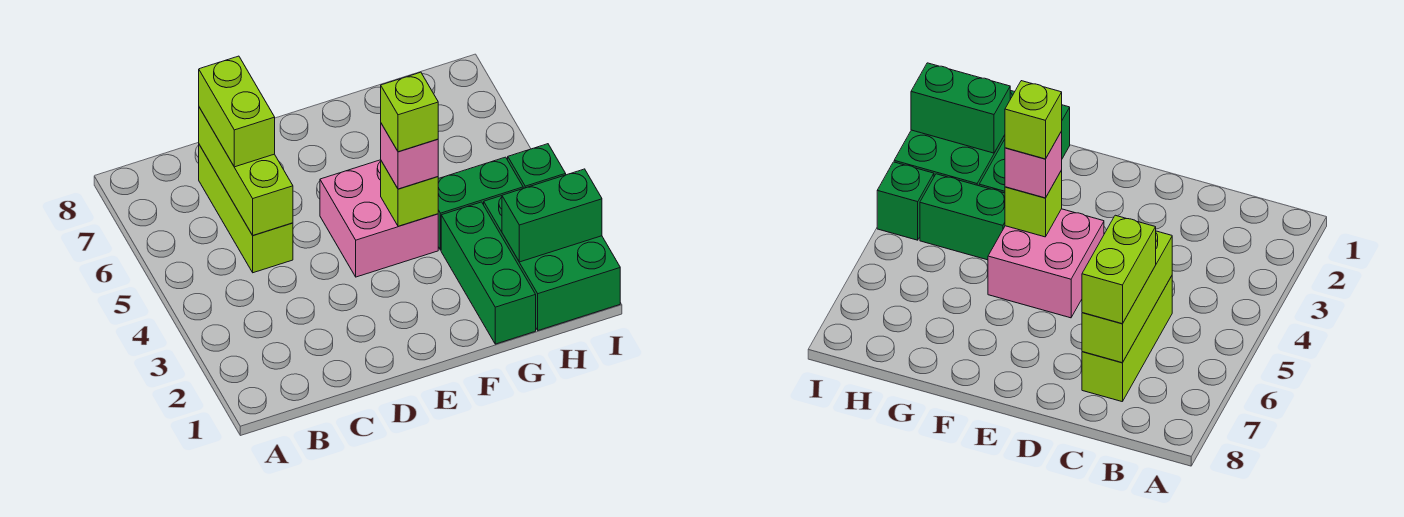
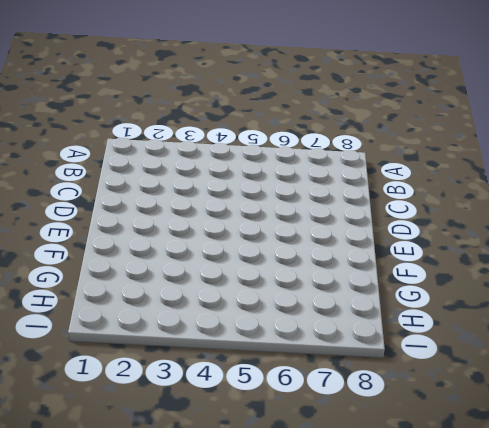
none -> lime brick C5:C7 level 1
none -> pink brick E4:F5 level 1
none -> green brick G1:G3 level 1

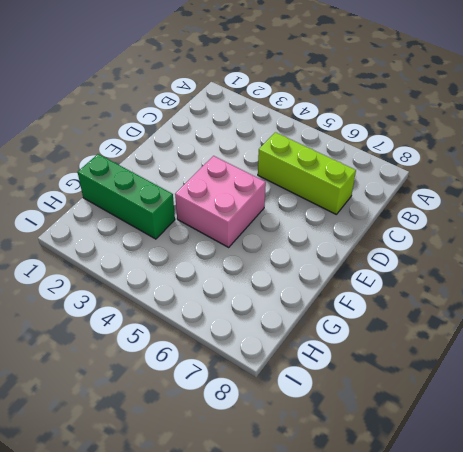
none -> green brick G4:H4 level 1
none -> green brick H1:I3 level 1
none -> green brick I4 level 1

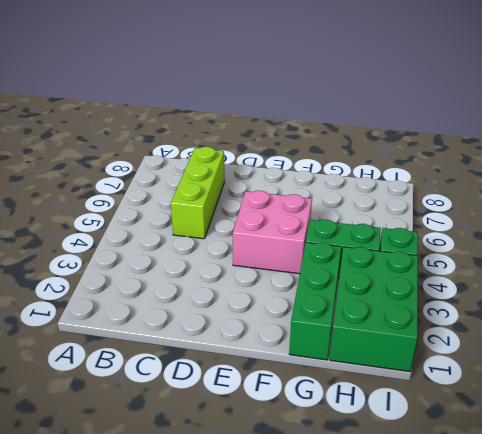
none -> lime brick C5:C7 level 2
none -> lime brick F4 level 2
none -> green brick H2:I2 level 2

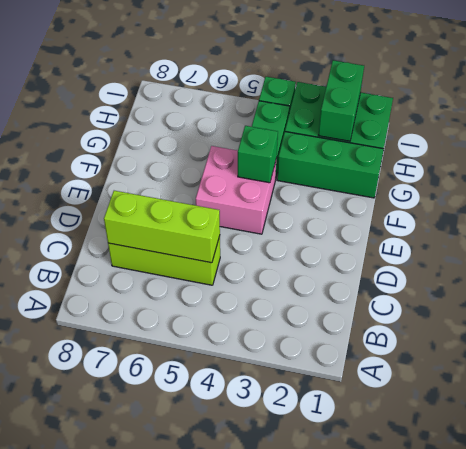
green brick F4 level 2 -> lime brick F4 level 2
none -> lime brick C6:C7 level 3
none -> pink brick F4 level 3
none -> lime brick F4 level 4

